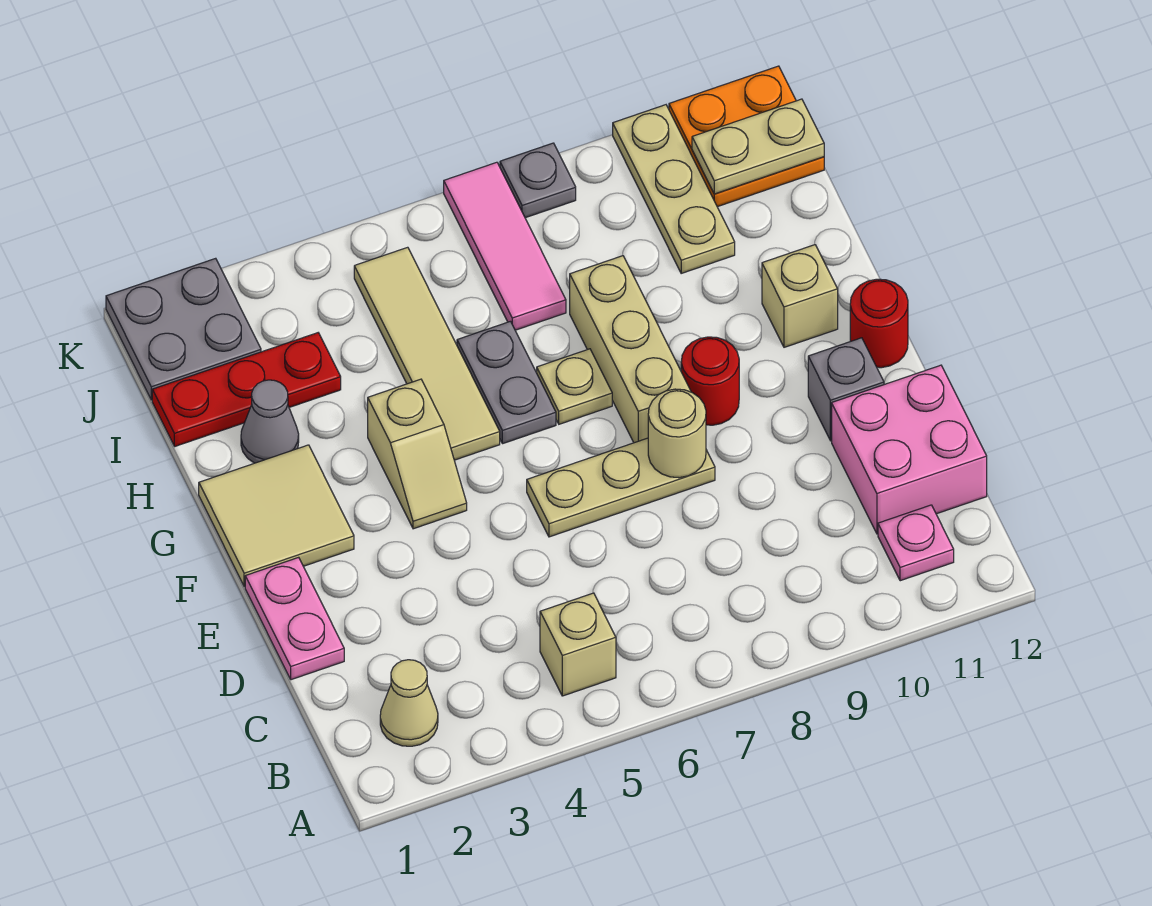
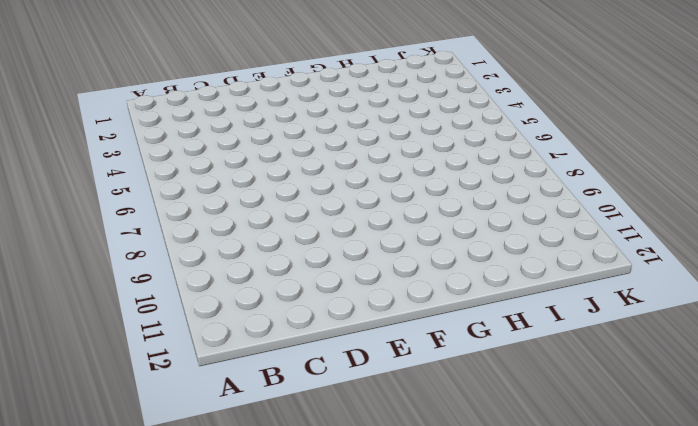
none -> tan cone B2 level 1
none -> tan brick B5 level 1
none -> pink plate B11 level 1

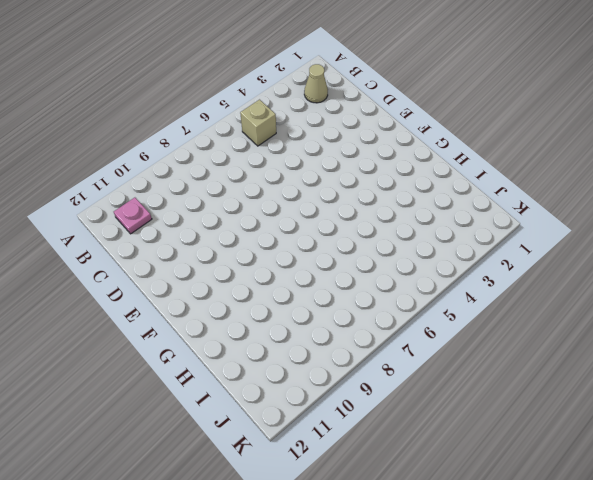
none -> pink brick C11:D12 level 1
none -> pink plate D1:E1 level 1
none -> tan plate E6:E8 level 1

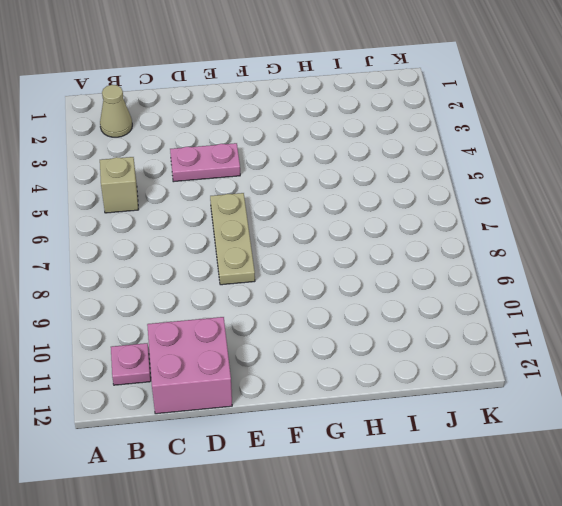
pink plate D4:E4 level 1 -> pink plate D1:E1 level 1
none -> grey brick E11 level 1
none -> tan tile F1:G2 level 1
none -> tan slope F4:G4 level 1 top G

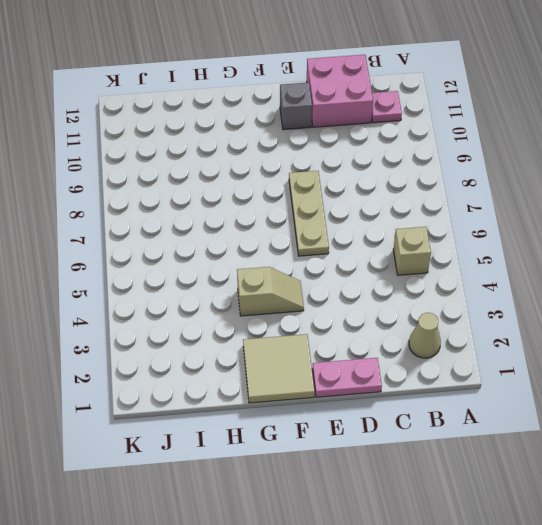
none -> tan brick F8:H8 level 1
none -> red round brick F9 level 1
none -> red round brick F12 level 1

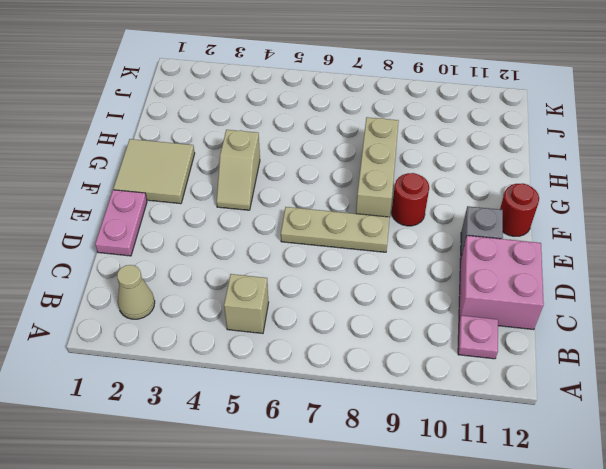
none -> tan tile G5:J5 level 1
none -> grey plate G6:H6 level 1
none -> tan plate G7 level 1

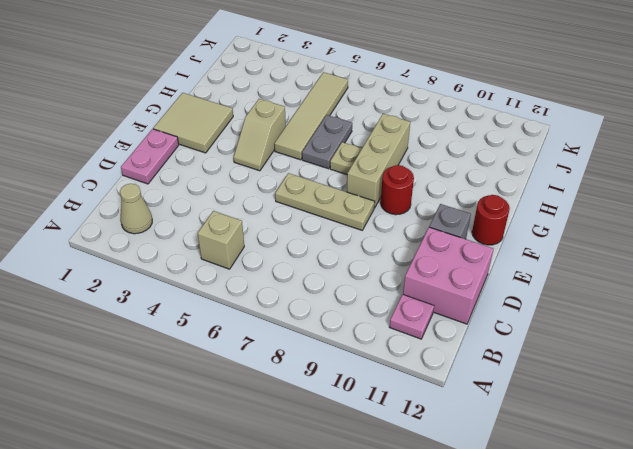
none -> tan brick G11 level 1
none -> grey cone H2 level 1
none -> red plate I1:I3 level 1

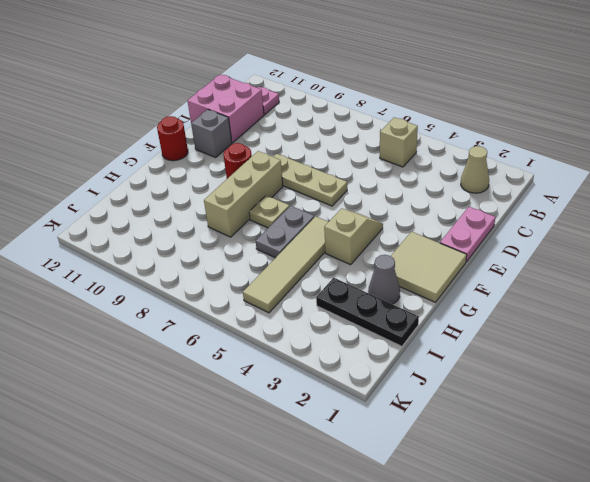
black plate I1:I3 level 1 -> red plate I1:I3 level 1
none -> tan brick G11 level 1
none -> pink tile I7:K7 level 1
none -> tan plate I10:K10 level 1

